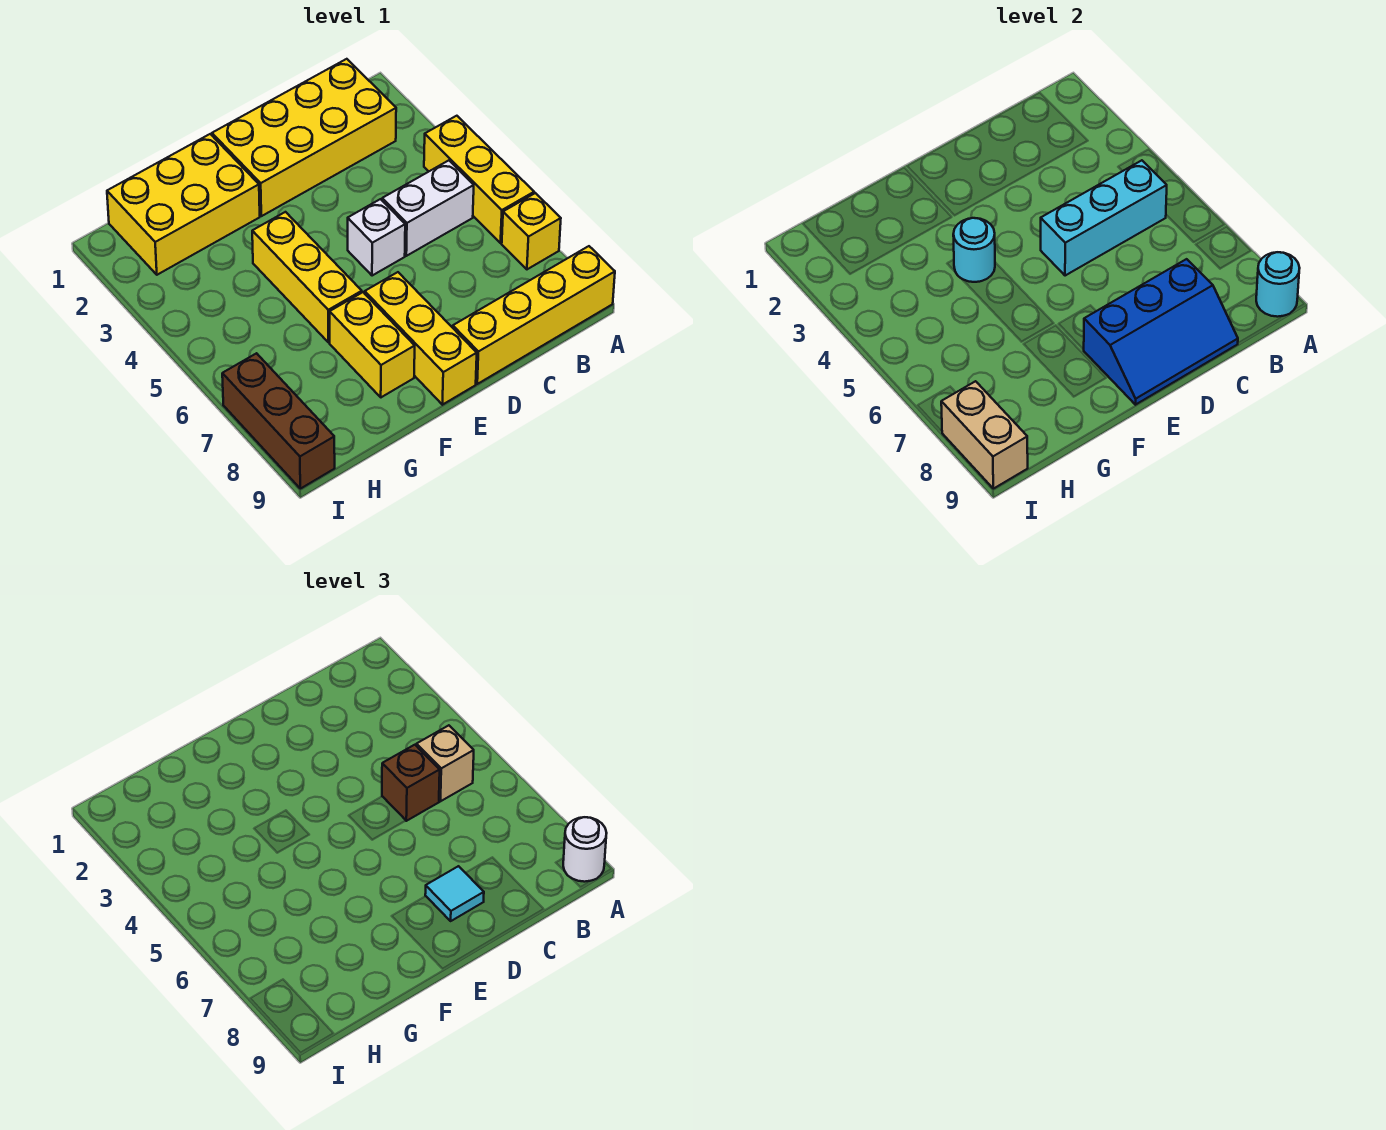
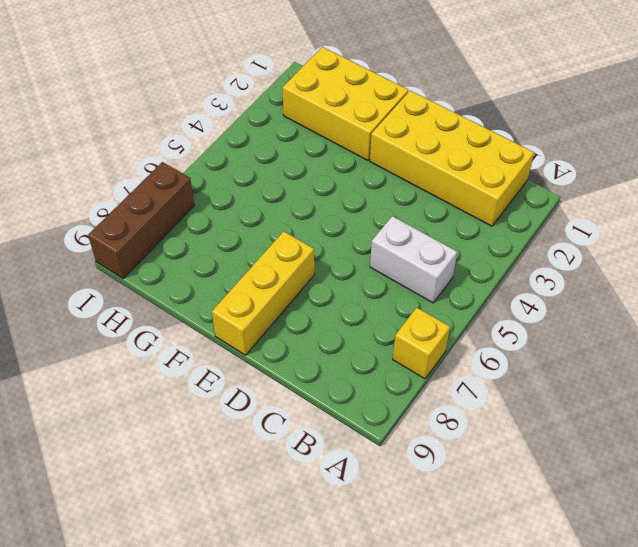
none -> yellow brick A4:A6 level 1
none -> yellow brick A9:D9 level 1
none -> white brick D5 level 1

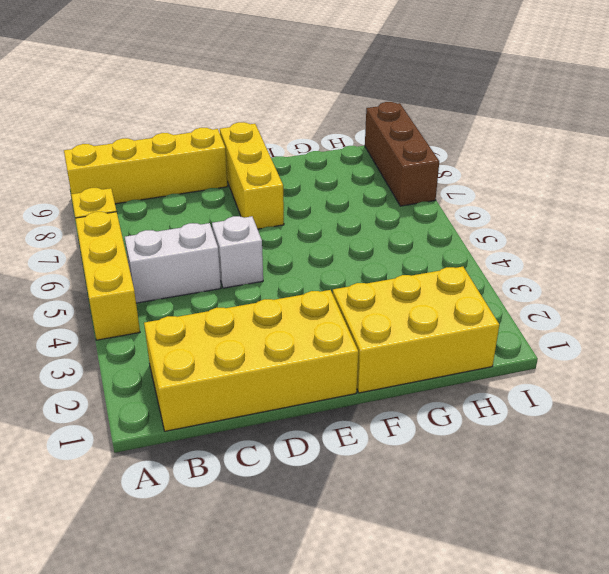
none -> yellow brick F4:F6 level 1
none -> yellow brick F7:F8 level 1
none -> cyan round brick A9 level 2

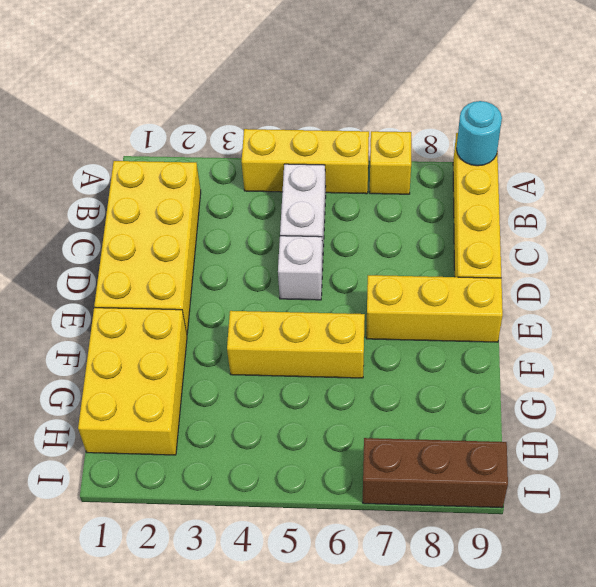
none -> yellow brick F7:F8 level 1
none -> cyan brick B5:D5 level 2
none -> blue slope C8:E9 level 2 top 8

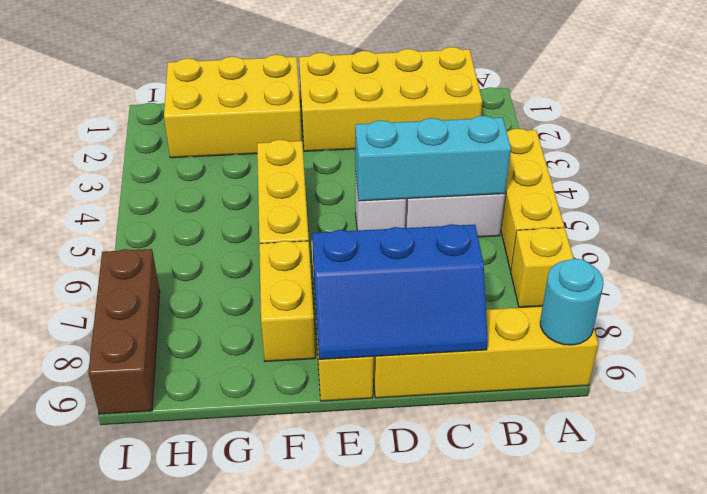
none -> cyan round brick F4 level 2
none -> tan brick I8:I9 level 2
none -> white round brick A9 level 3

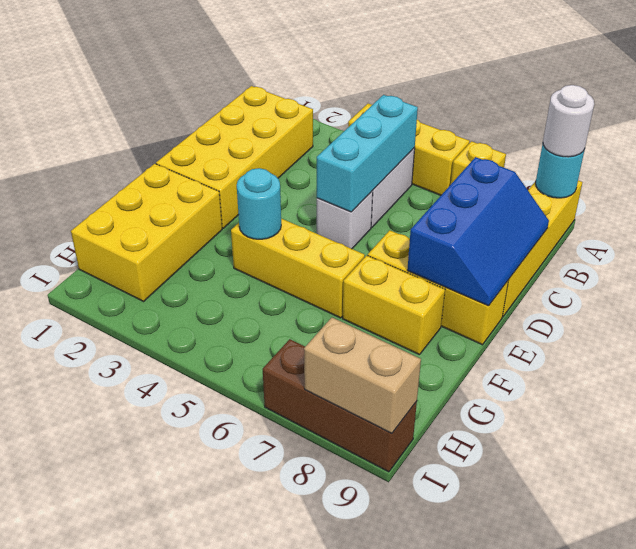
none -> tan brick B5 level 3
none -> brown brick C5 level 3
none -> cyan tile D8 level 3

